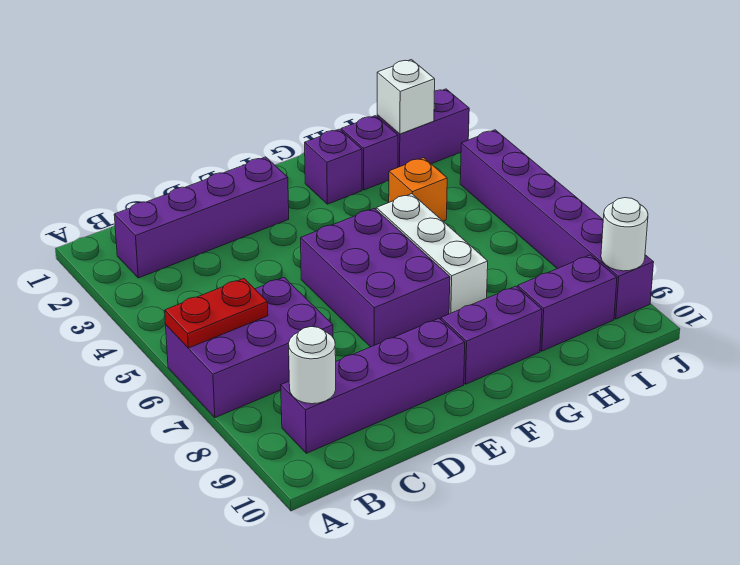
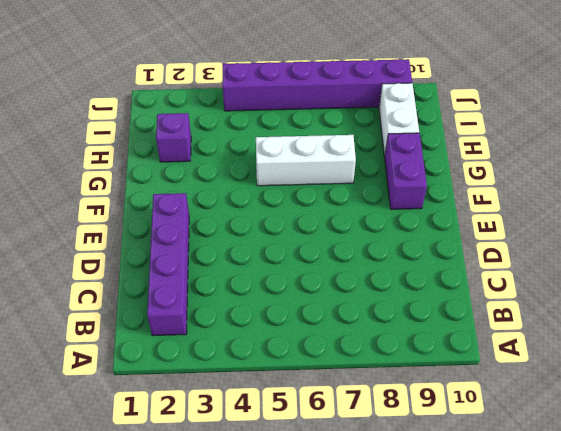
white brick H9:I9 level 1 -> purple brick H9:I9 level 1
none -> purple brick A6:C7 level 1
none -> purple brick B9:E9 level 1
none -> purple brick E5:F7 level 1

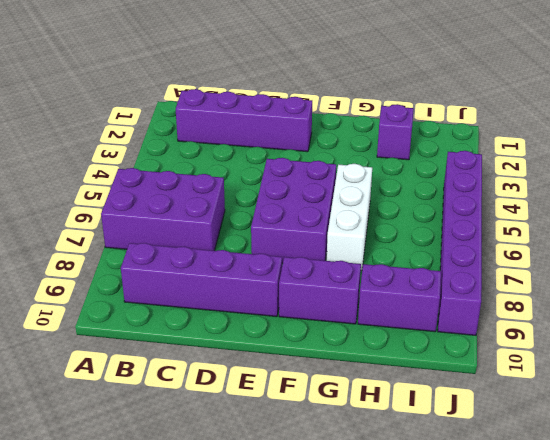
none -> purple brick G2 level 1
none -> orange brick H4 level 1
none -> purple brick I2:J2 level 1

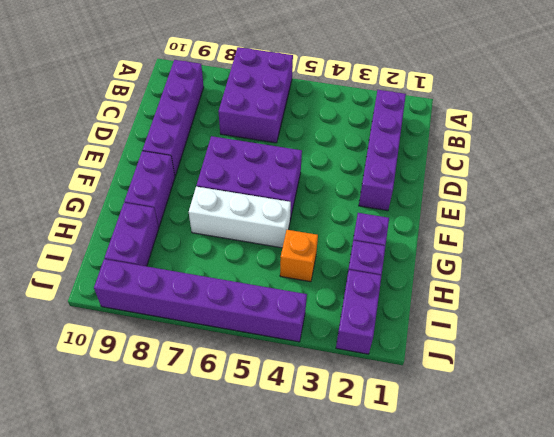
none -> red plate A6:B6 level 2
none -> white round brick B9 level 2
none -> white brick I2 level 2

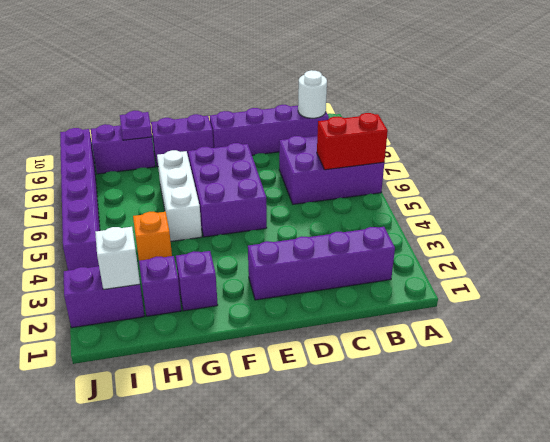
red brick A6:B6 level 2 -> red plate A6:B6 level 2
purple plate H9 level 2 -> none
none -> white round brick J9 level 2

